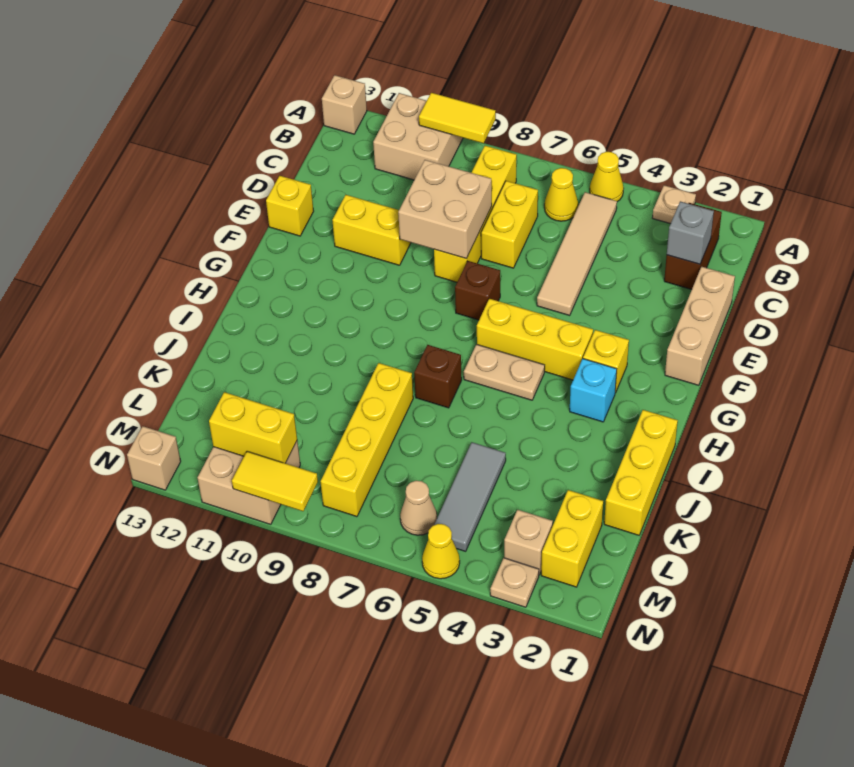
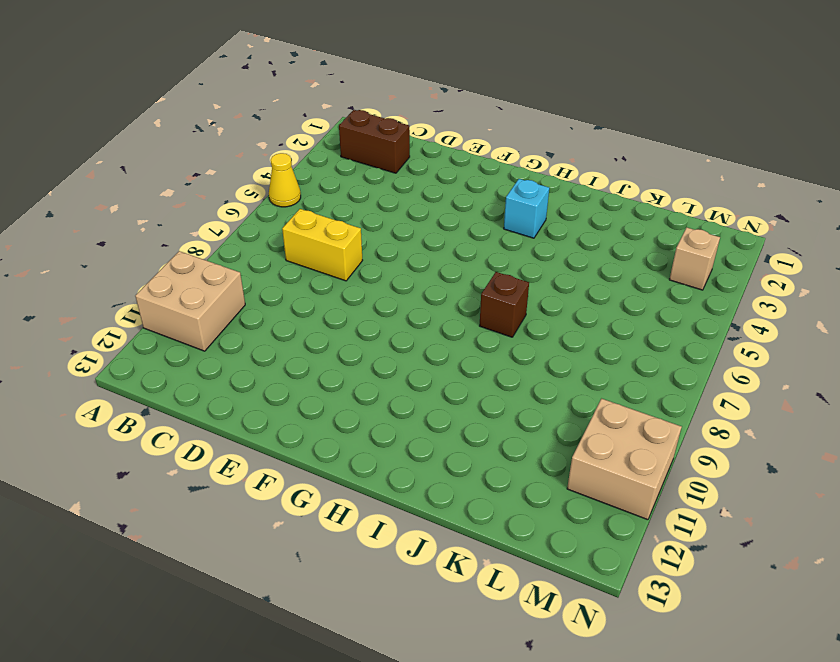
none -> tan plate A3 level 1
none -> tan brick A13 level 1
none -> tan tile B5:E5 level 1
none -> yellow cone B6 level 1

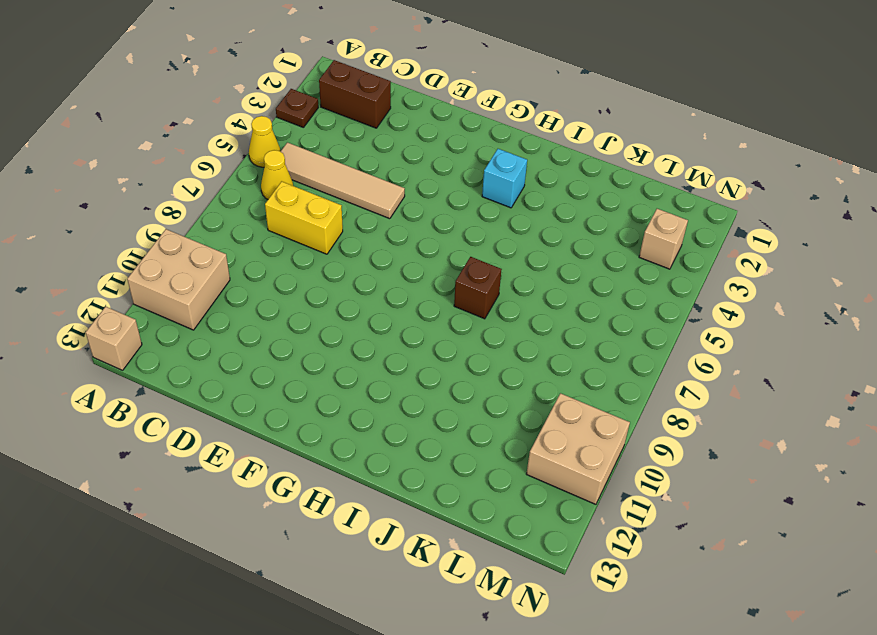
brown plate A3 level 1 -> tan plate A3 level 1
none -> yellow brick B8:E8 level 1
none -> tan brick D1:F1 level 1
none -> yellow brick E10:E11 level 1
none -> yellow brick E13 level 1

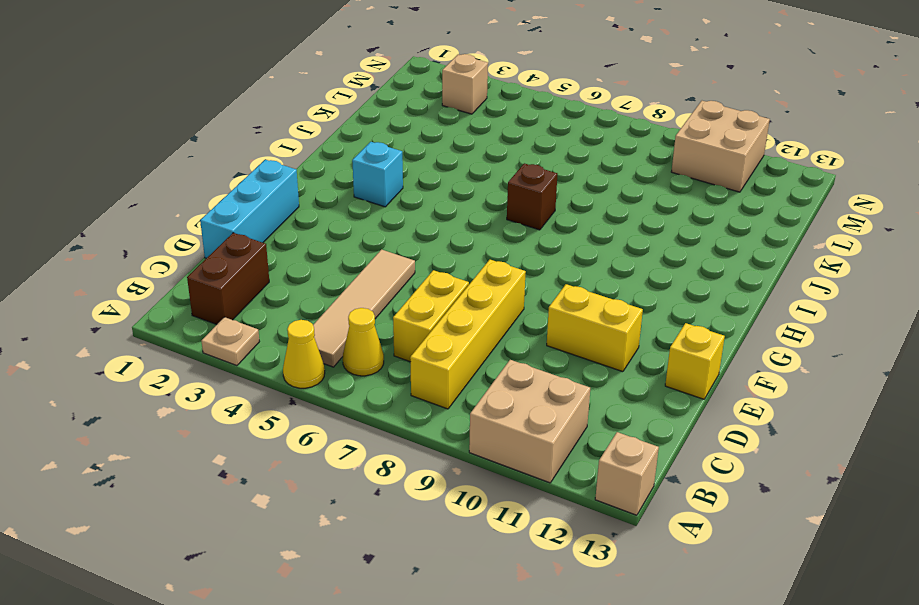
cyan brick D1:F1 level 1 -> tan brick D1:F1 level 1
none -> brown brick F7 level 1
none -> yellow brick G3 level 1
none -> yellow brick G4:G6 level 1
none -> tan plate H5:H6 level 1

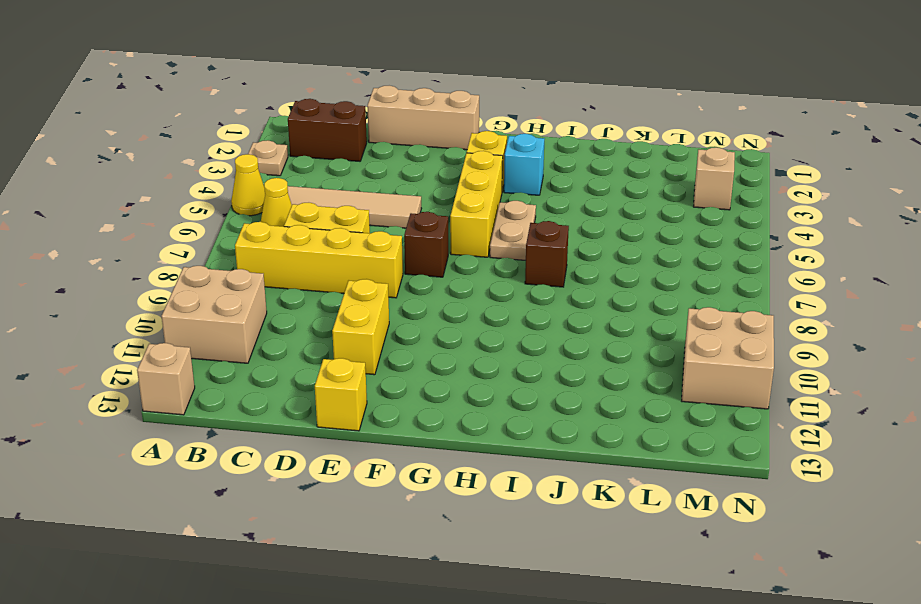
none -> yellow brick I1:K1 level 1
none -> yellow brick J8:M8 level 1
none -> grey tile K5:M5 level 1
none -> yellow brick L2:M2 level 1

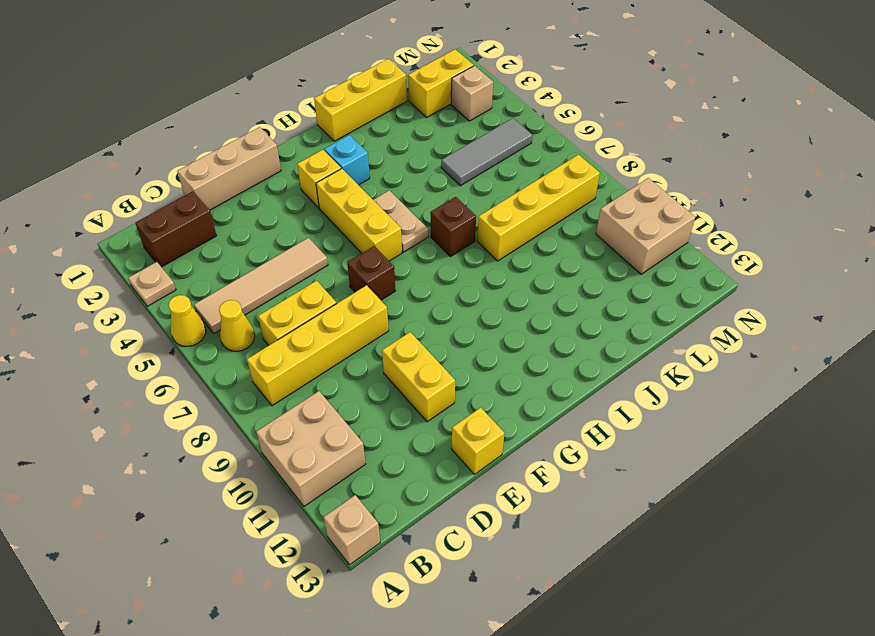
none -> tan cone M6 level 1
none -> tan plate N3 level 1
none -> yellow cone N5 level 1
none -> tan brick N13 level 1

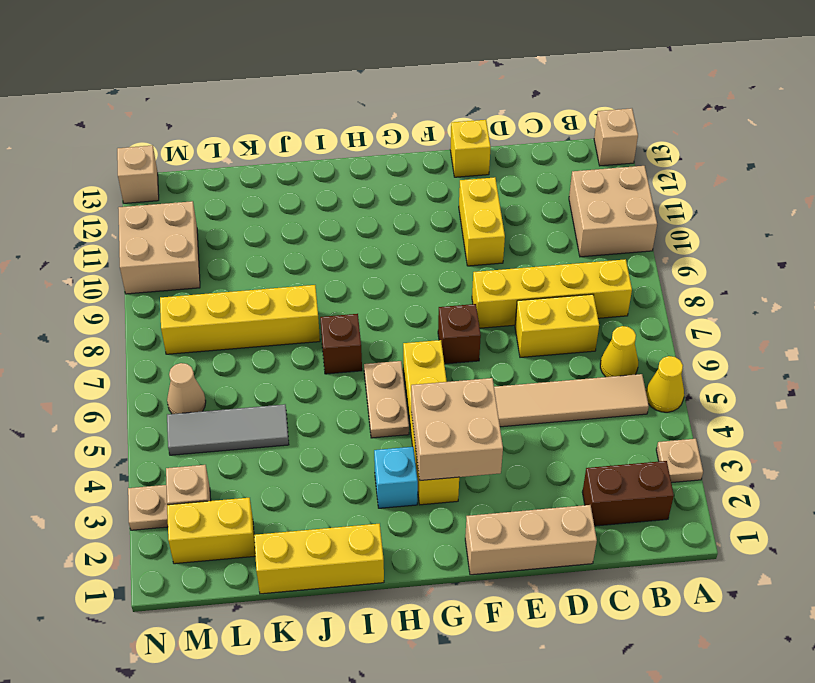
tan brick F3:G4 level 2 -> tan brick D8:E9 level 2
none -> yellow cone N5 level 1
none -> yellow tile A9:A10 level 2
none -> grey brick C2 level 2
none -> yellow brick M10:M11 level 2

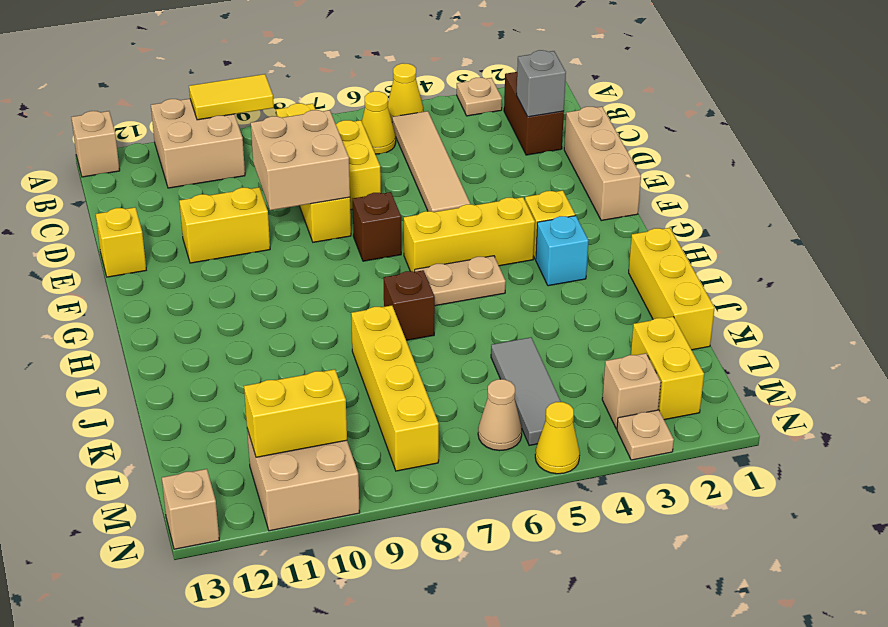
none -> yellow tile N9:N10 level 2

